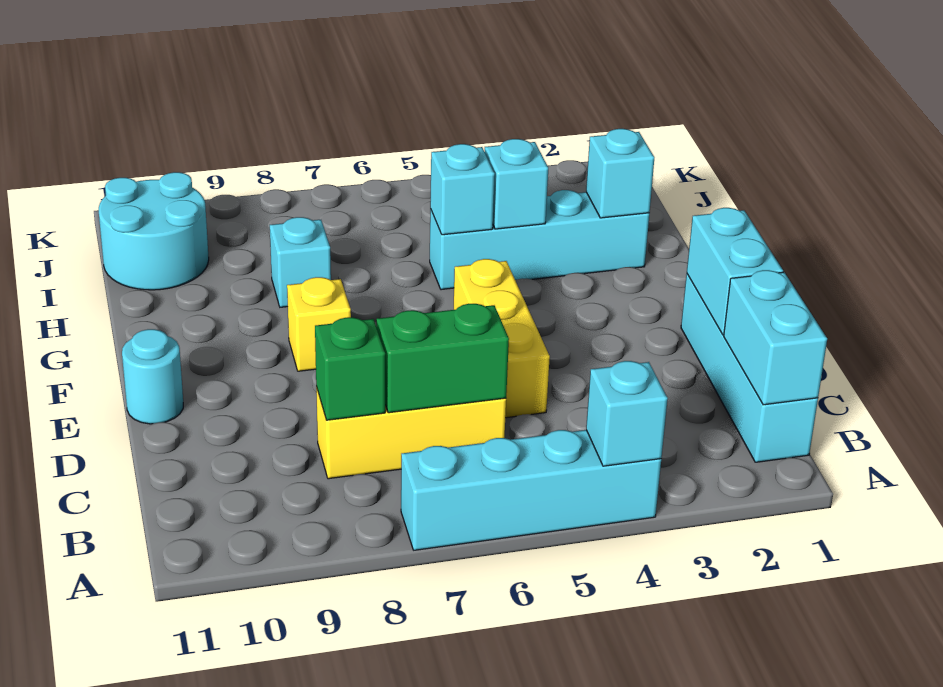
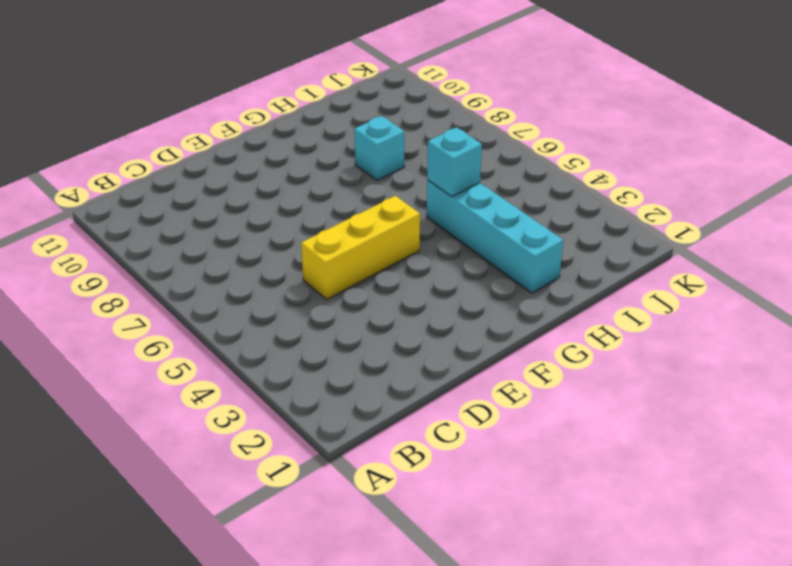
none -> cyan brick A4:A7 level 1
none -> cyan brick B1:E1 level 1
none -> yellow brick C6:C8 level 1

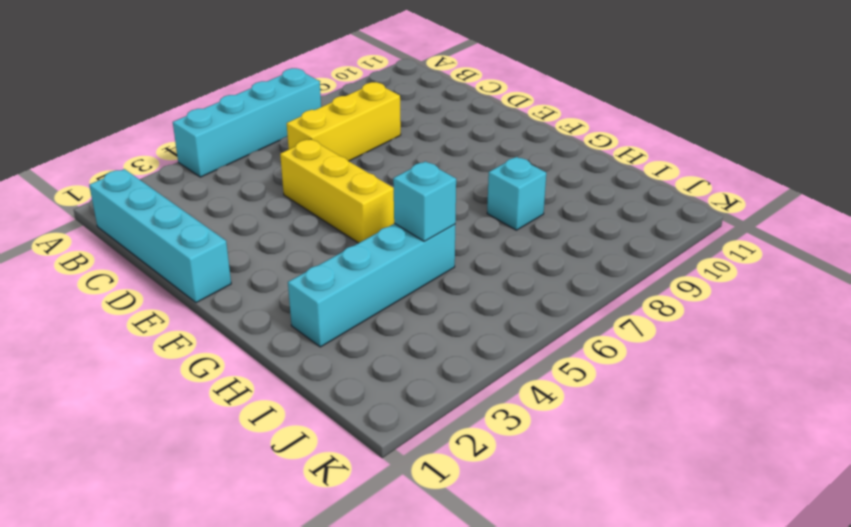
none -> cyan round brick E11 level 1
none -> yellow brick F8 level 1
none -> cyan round brick I10:J11 level 1

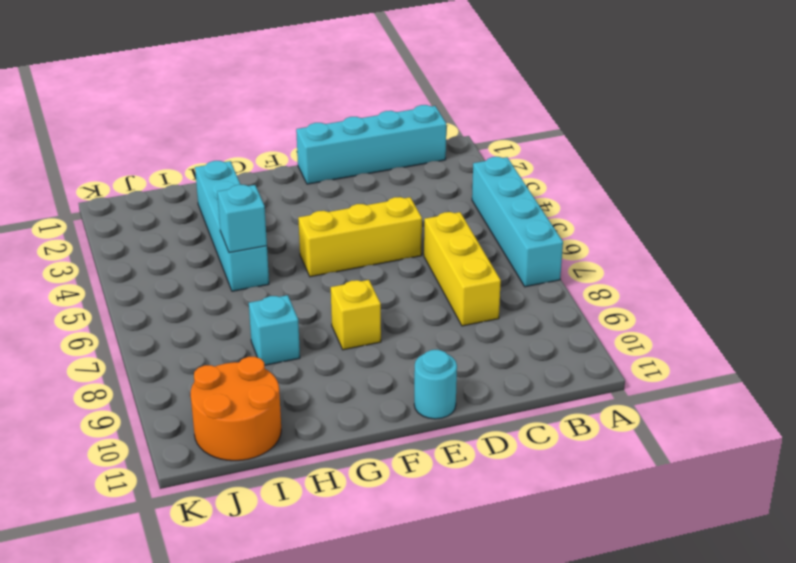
orange round brick I10:J11 level 1 -> cyan round brick I10:J11 level 1
none -> cyan brick A4 level 2
none -> cyan brick B1:C1 level 2
none -> green brick C6:C7 level 2

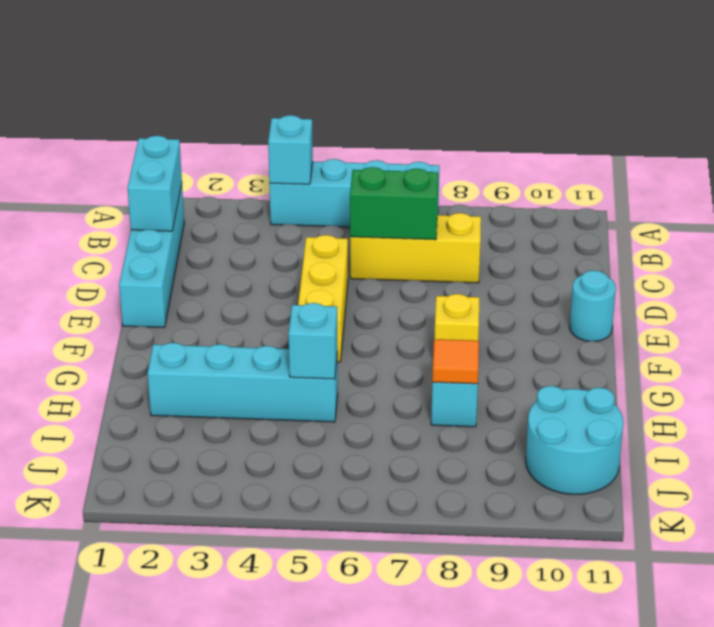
orange tile H8 level 2 -> none
none -> green brick C8 level 2
none -> cyan brick D1:E1 level 2
none -> cyan brick H2 level 2

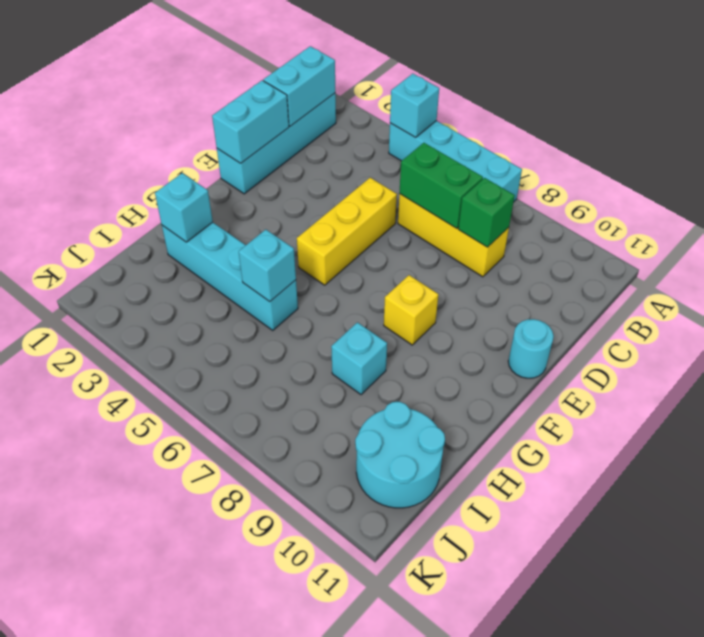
none -> cyan brick H4 level 2

